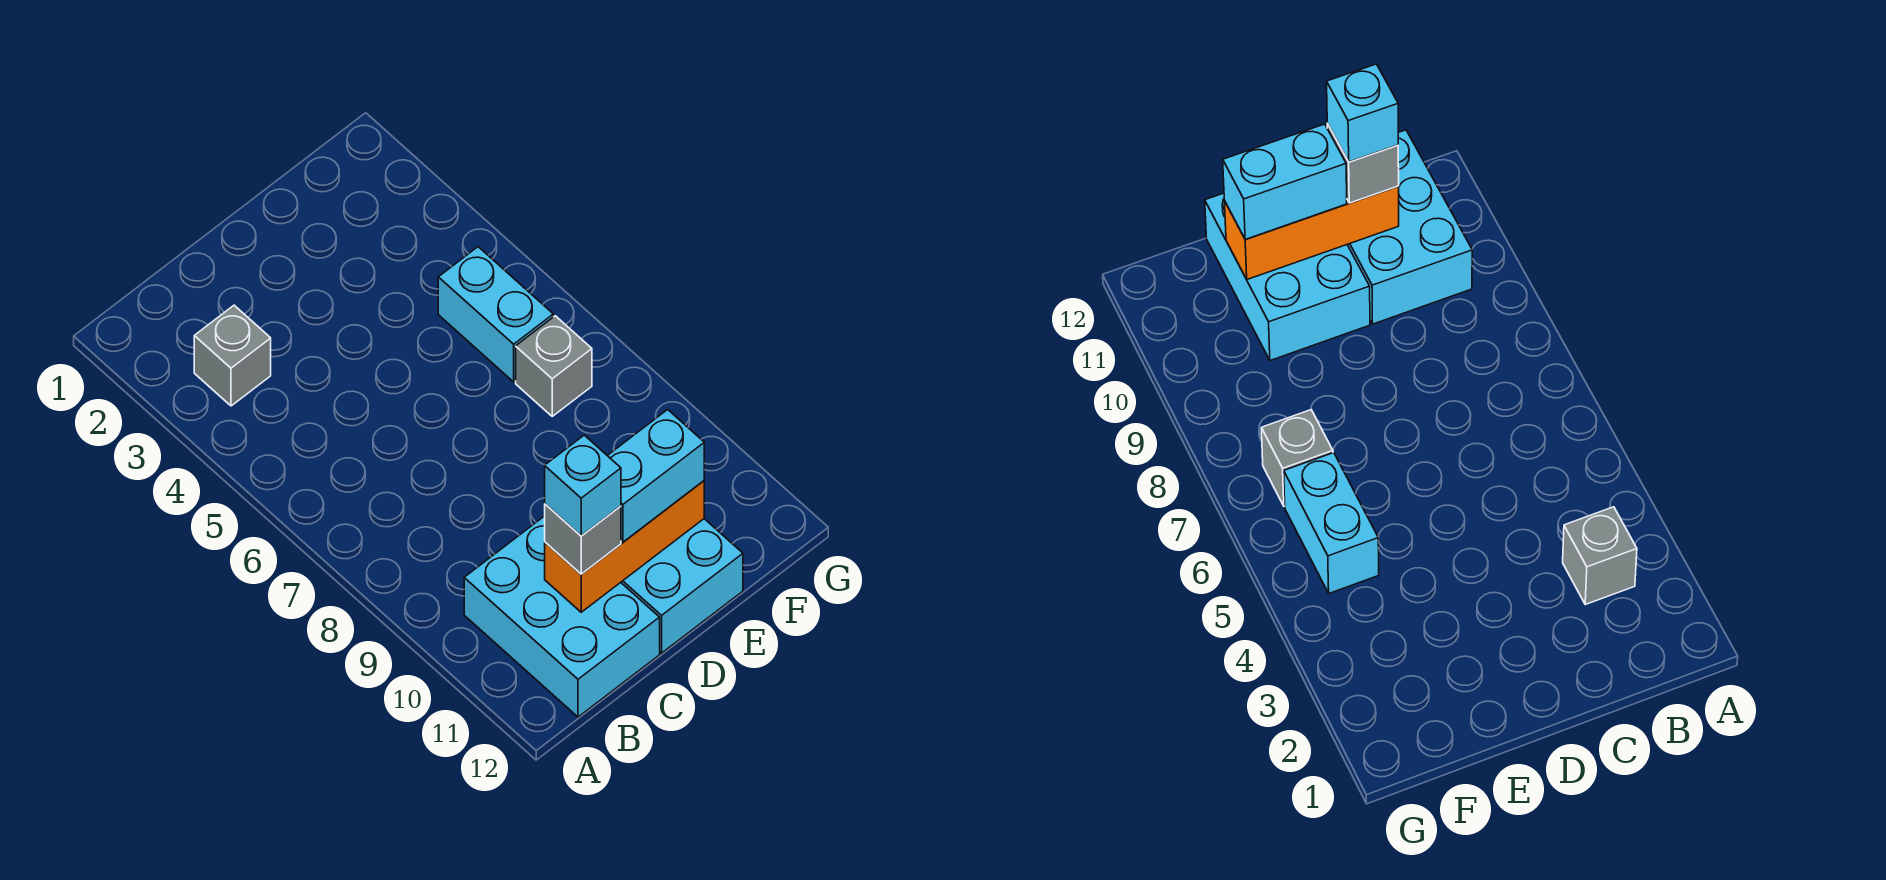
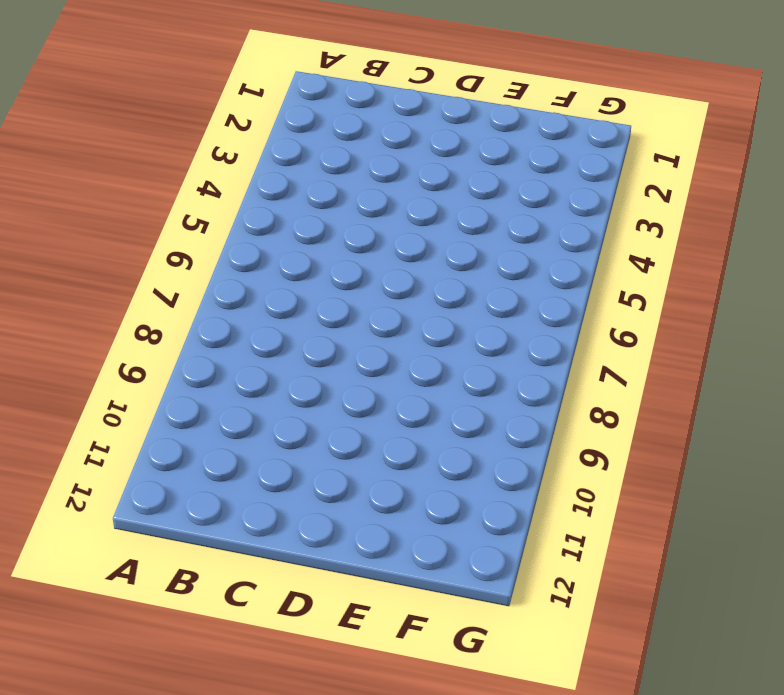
none -> grey brick B3 level 1
none -> cyan brick B10:C12 level 1

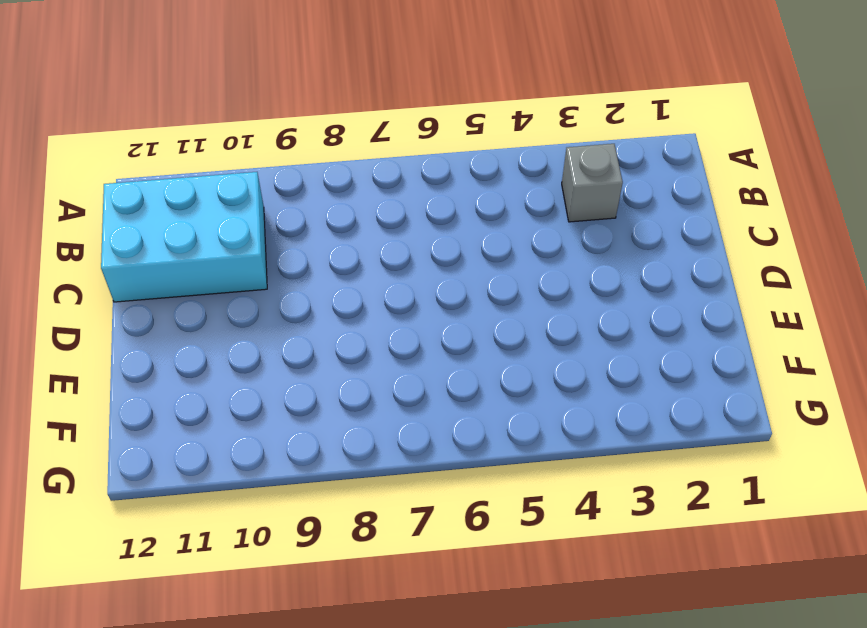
none -> cyan brick D10:E12 level 1
none -> cyan brick F5:F6 level 1

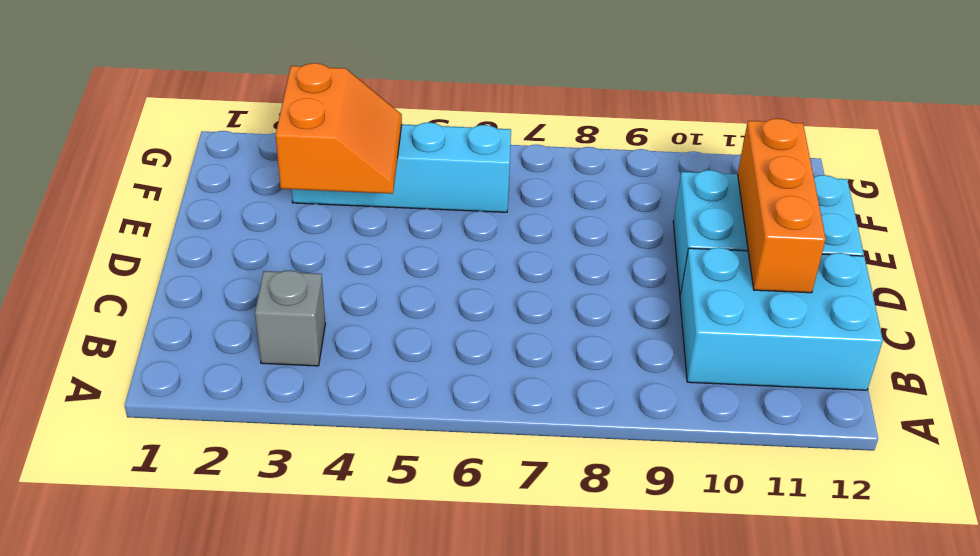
orange slope E3:F4 level 2 top 3 -> none
cyan brick F3:F6 level 1 -> cyan brick F5:F6 level 1
none -> grey brick F7 level 1
none -> grey brick C11 level 3

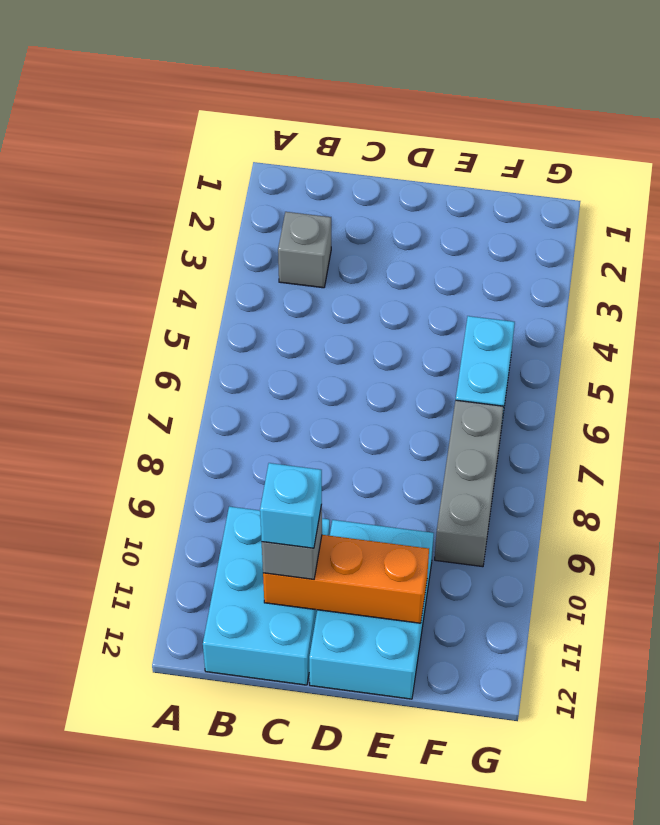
grey brick F7:F9 level 1 -> grey brick F7 level 1
none -> cyan brick D11:E11 level 3

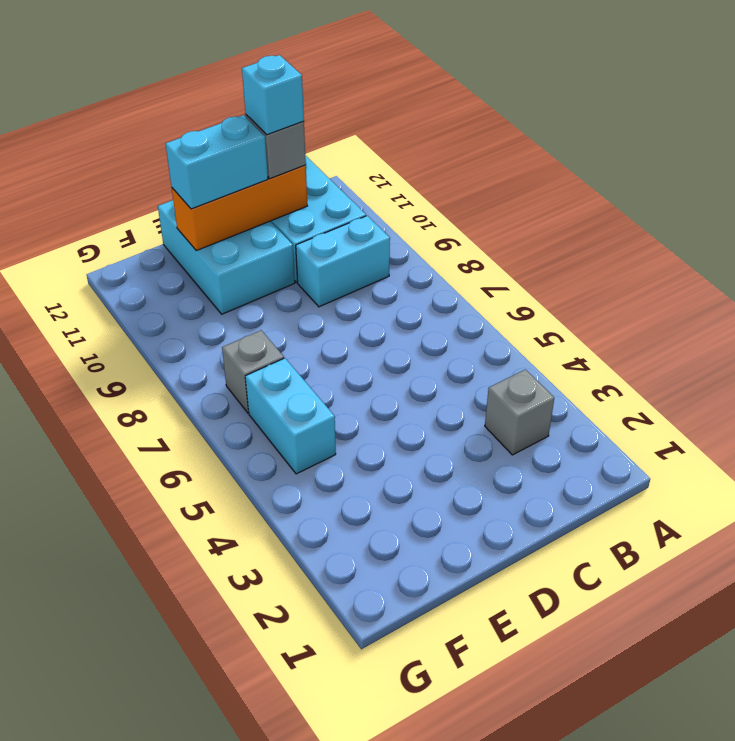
cyan brick B9:C9 level 1 -> none

